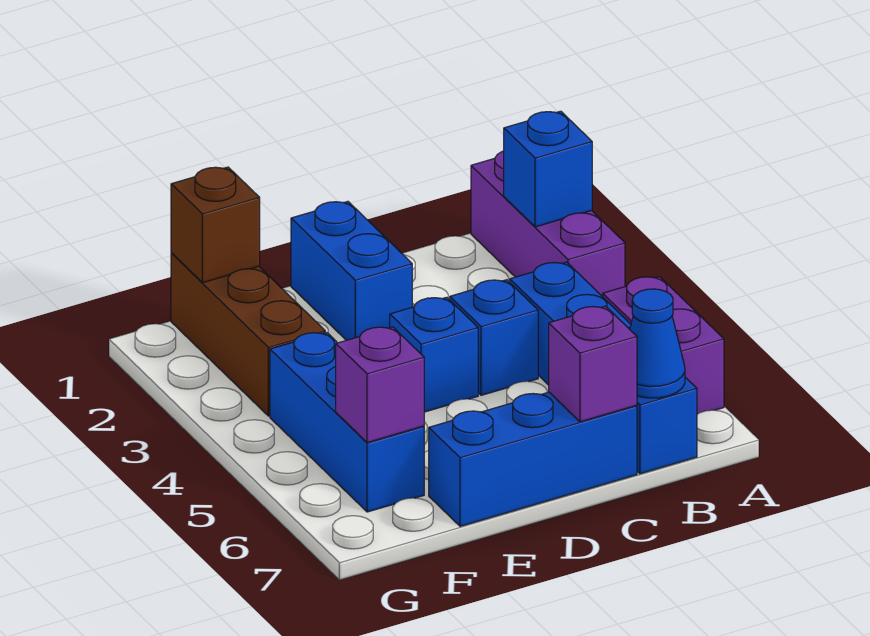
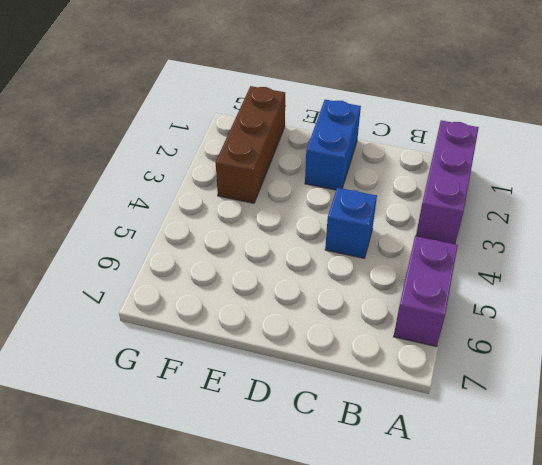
none -> blue brick B4:B7 level 1
none -> blue brick C7:E7 level 1
none -> blue brick D4 level 1

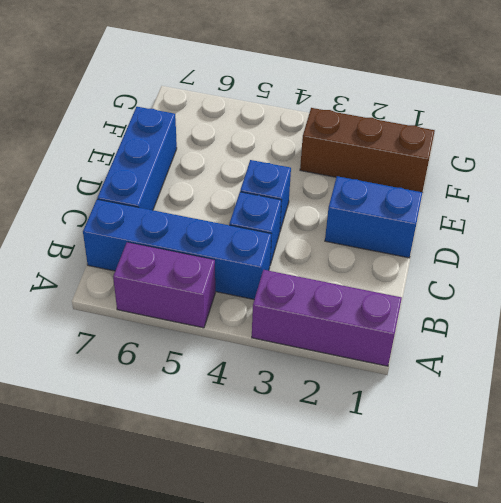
none -> blue brick F4:F6 level 1
none -> blue brick A2 level 2
none -> blue cone B7 level 2

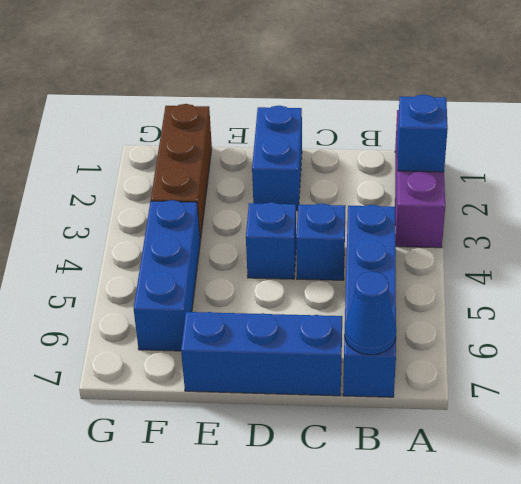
none -> purple brick A5:A6 level 1
none -> purple brick C7 level 2
none -> brown brick F1 level 2

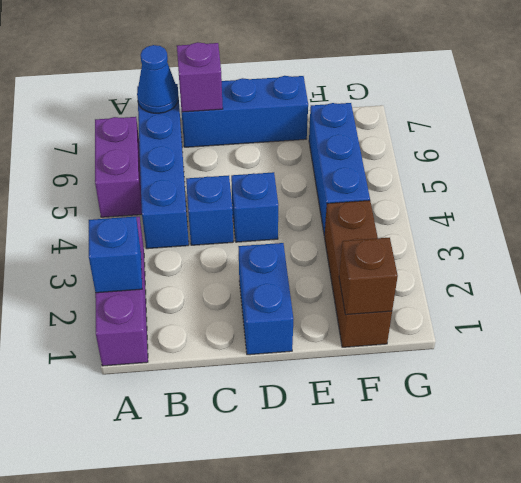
none -> purple brick F6 level 2

